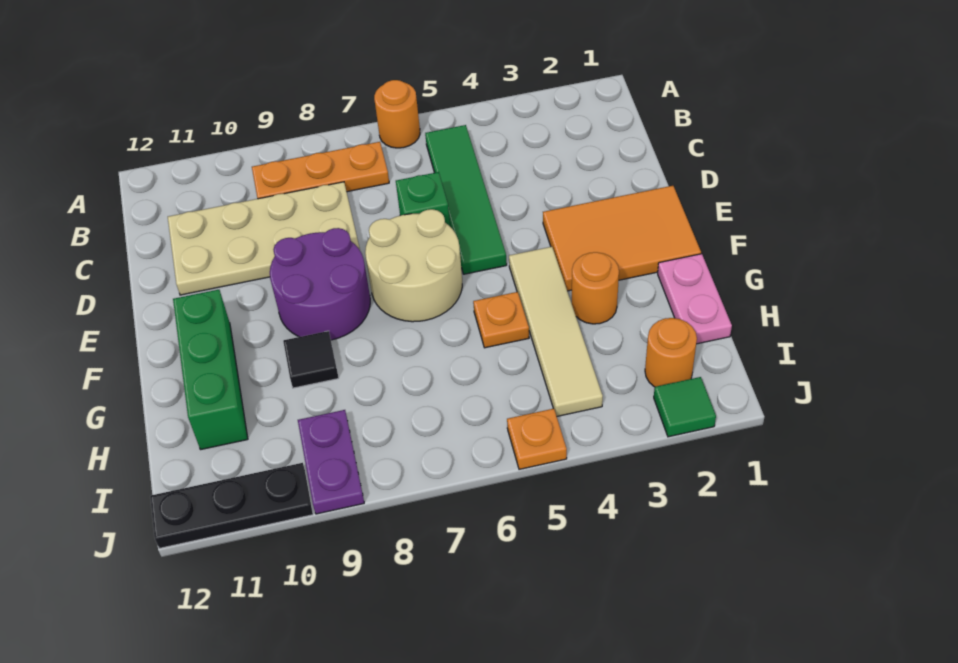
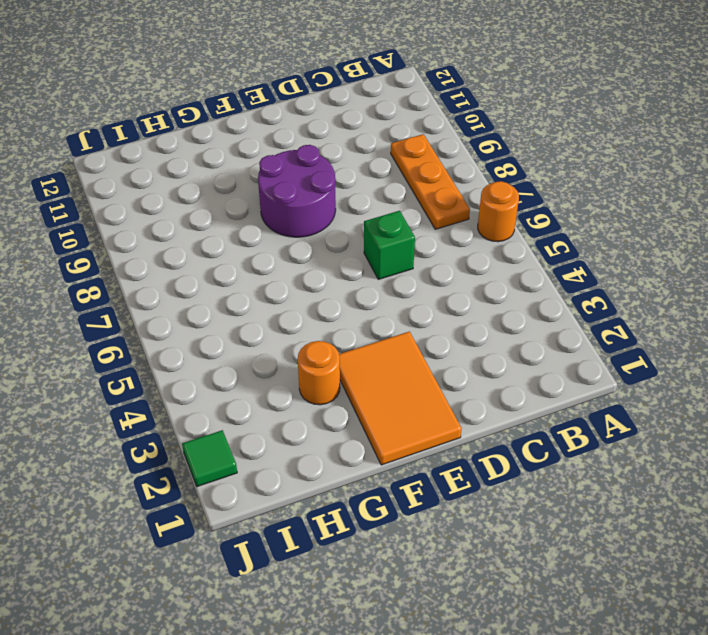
none -> green tile B5:E5 level 1
none -> tan plate C8:D11 level 1
none -> tan round brick E6:F7 level 1

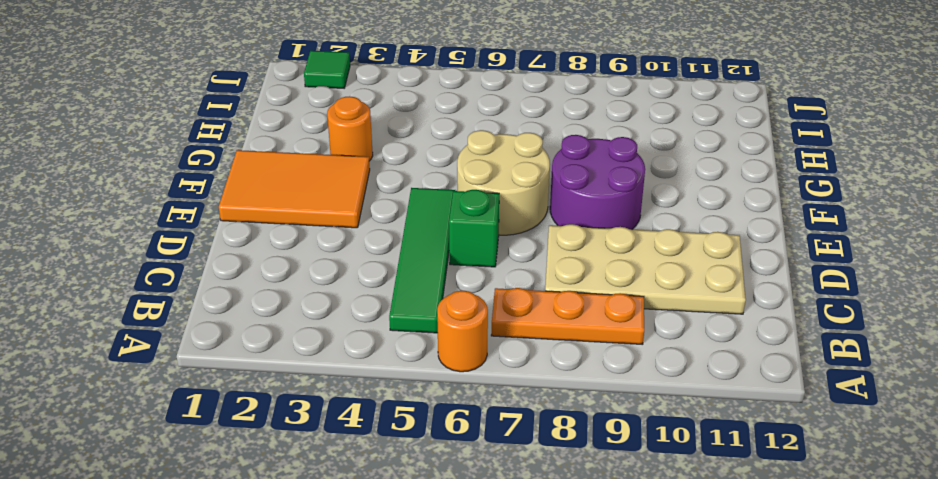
none -> tan tile F4:I4 level 1
none -> green brick F11:H11 level 1
none -> pink plate G1:H1 level 1

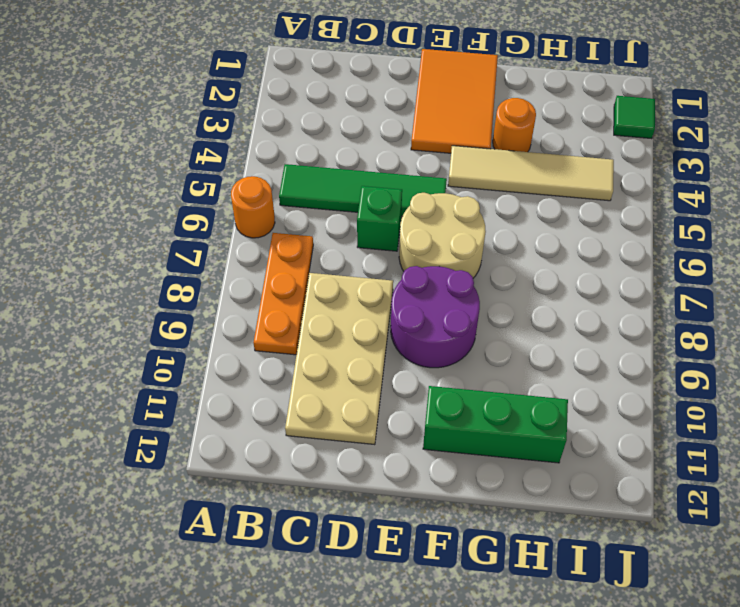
none -> pink plate G1:H1 level 1
none -> orange plate G5 level 1
none -> black tile G9 level 1

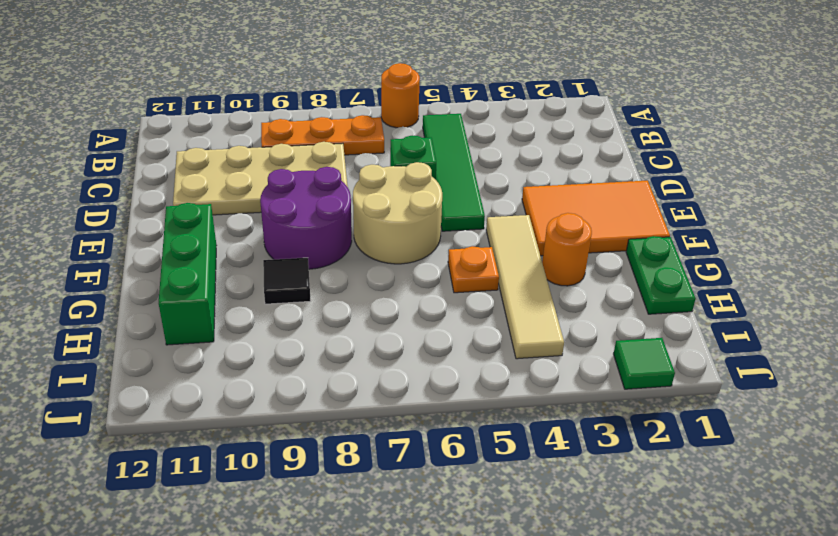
green plate G1:H1 level 1 -> pink plate G1:H1 level 1
none -> orange round brick I2 level 1
none -> purple plate I9:J9 level 1
none -> orange plate J5 level 1

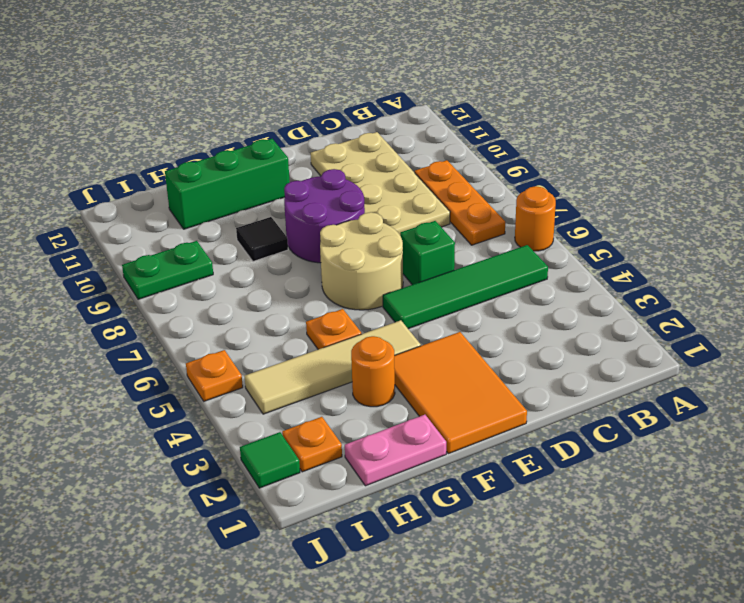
orange plate I2 level 1 -> orange round brick I2 level 1
green plate I9:J9 level 1 -> purple plate I9:J9 level 1
none -> black plate J10:J12 level 1

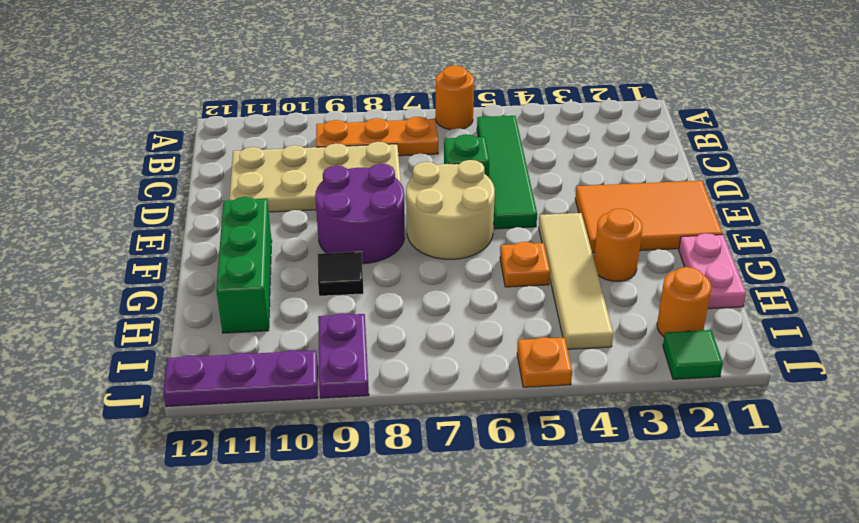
purple plate J10:J12 level 1 -> black plate J10:J12 level 1

